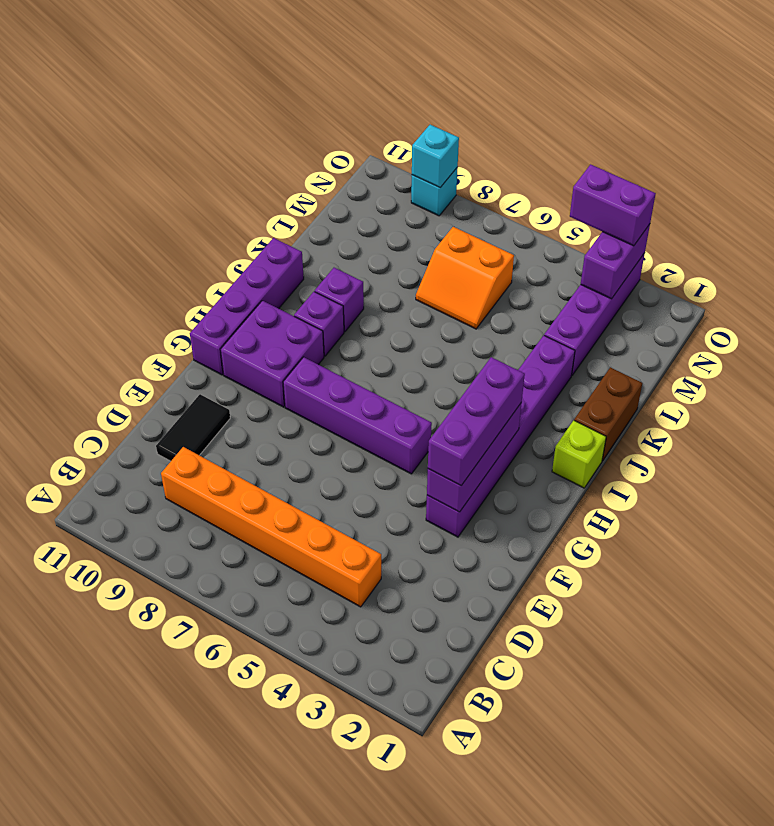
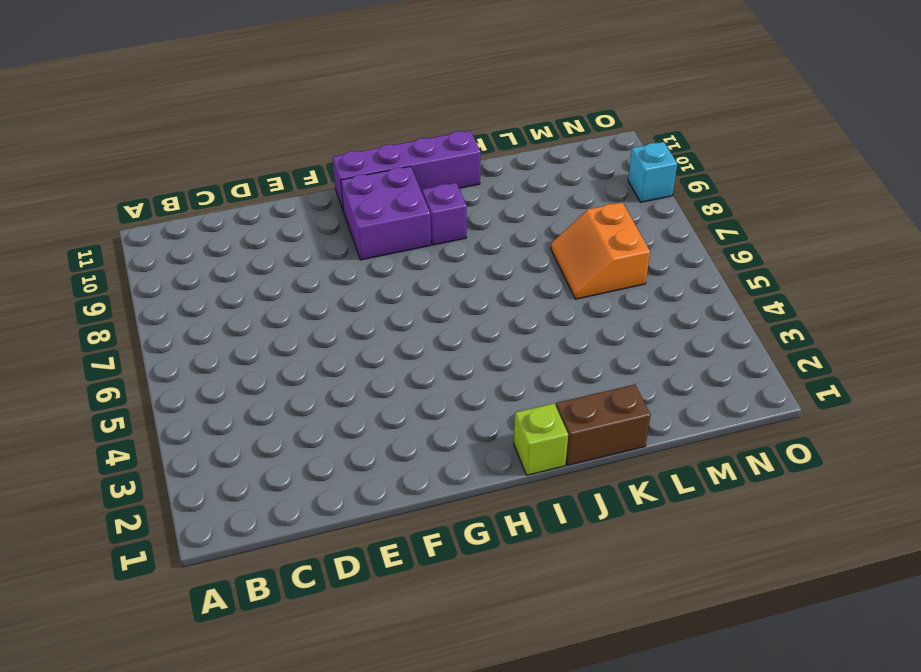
none -> orange brick C4:C9 level 1
none -> black tile D10:E10 level 1
none -> purple brick F3:K3 level 1

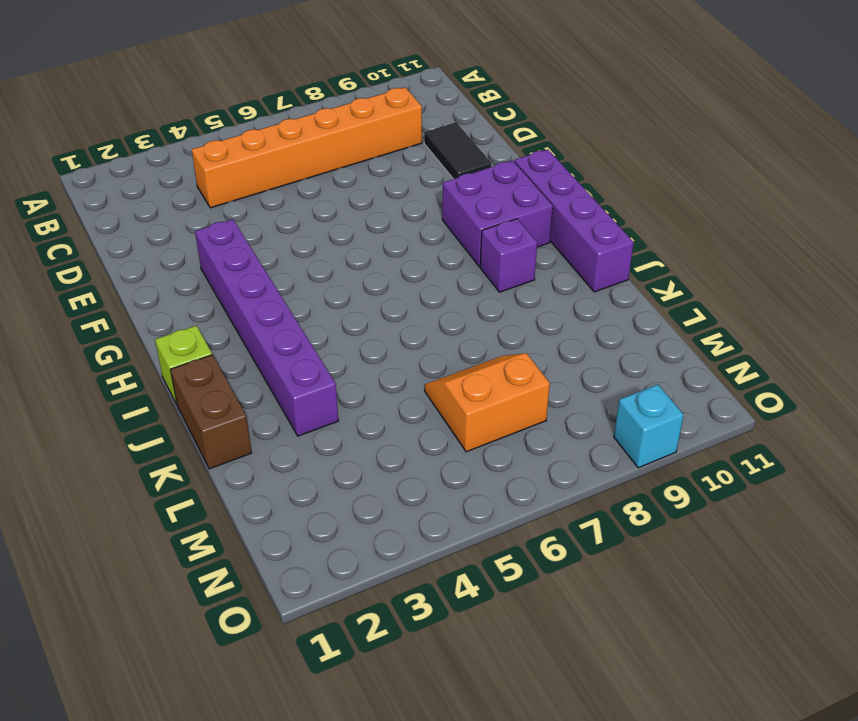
none -> purple brick G5:G8 level 1
none -> purple brick J9 level 1
none -> purple brick L3:O3 level 1

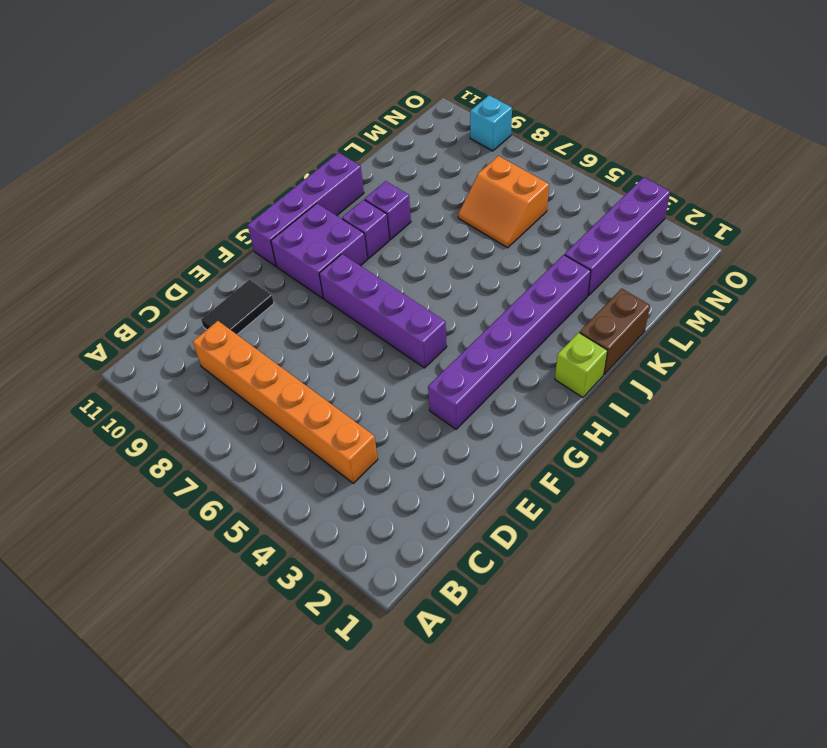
none -> purple brick F3:H3 level 2
none -> purple brick N3:O3 level 2
none -> cyan brick O9 level 2

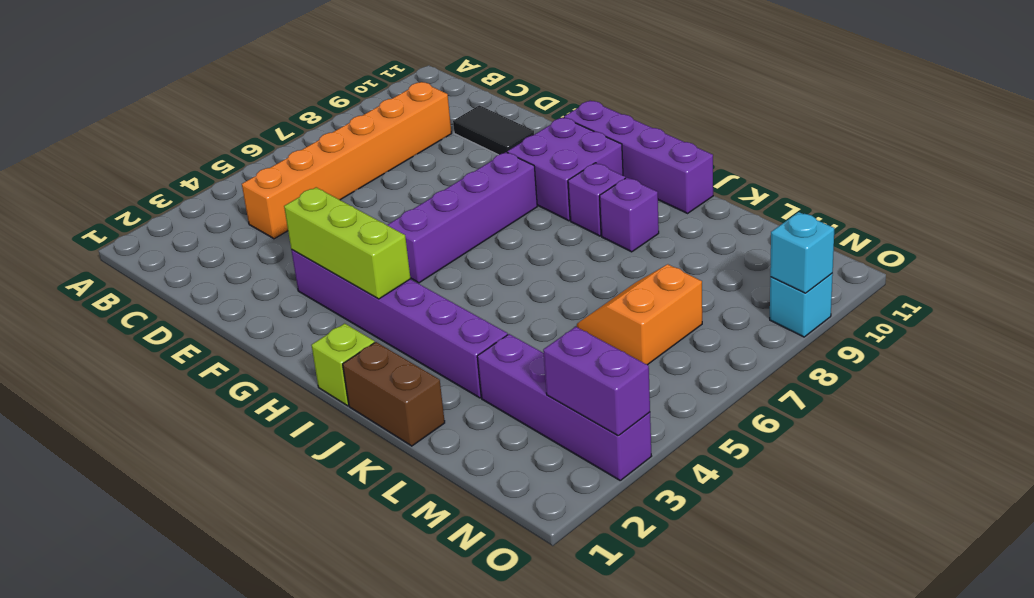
lime brick F3:H3 level 2 -> purple brick F3:H3 level 2
none -> purple brick F3:H3 level 3
none -> purple brick O3:O4 level 3

